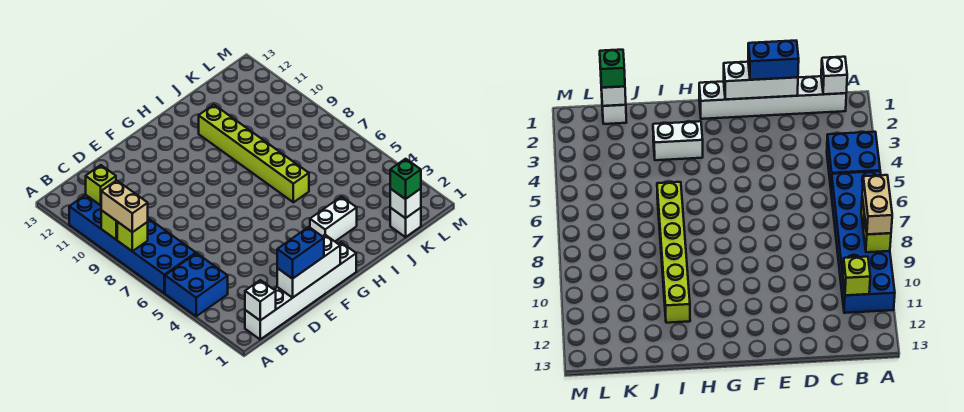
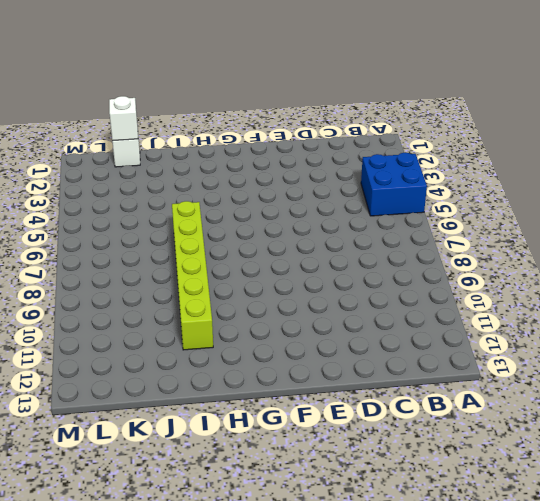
none -> blue brick A6:B11 level 1
none -> white brick B1:G1 level 1
none -> white brick H3:I3 level 1

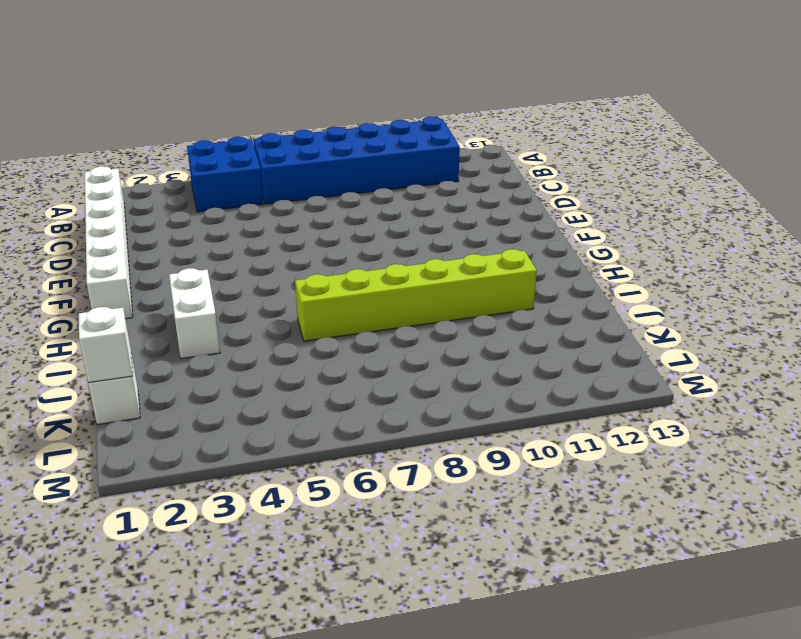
none -> lime brick A8 level 2
none -> lime brick A9 level 2
none -> white brick B1 level 2

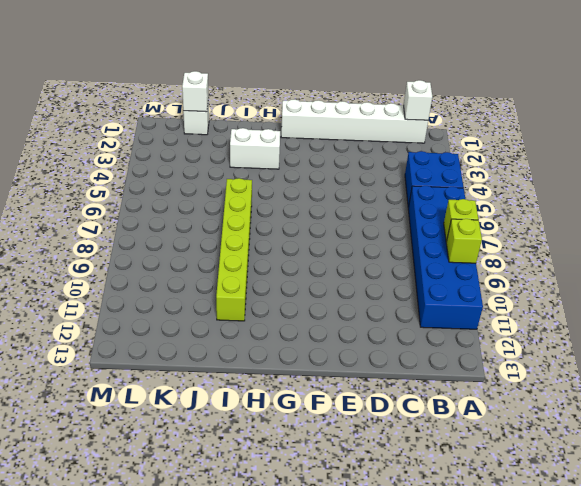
none -> lime brick B11 level 2
none -> white brick D1:F1 level 2
none -> tan brick A8:A9 level 3

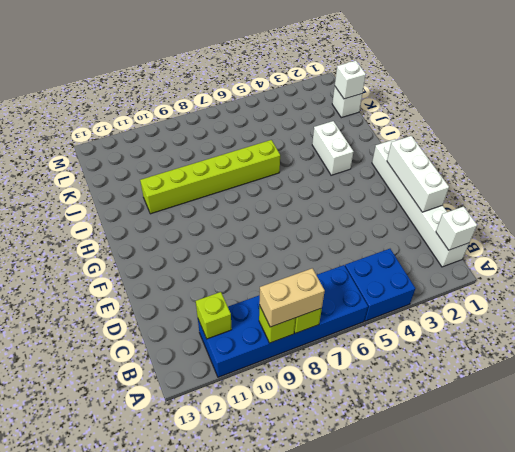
none -> blue brick D1:E1 level 3
none -> green brick K1 level 3

